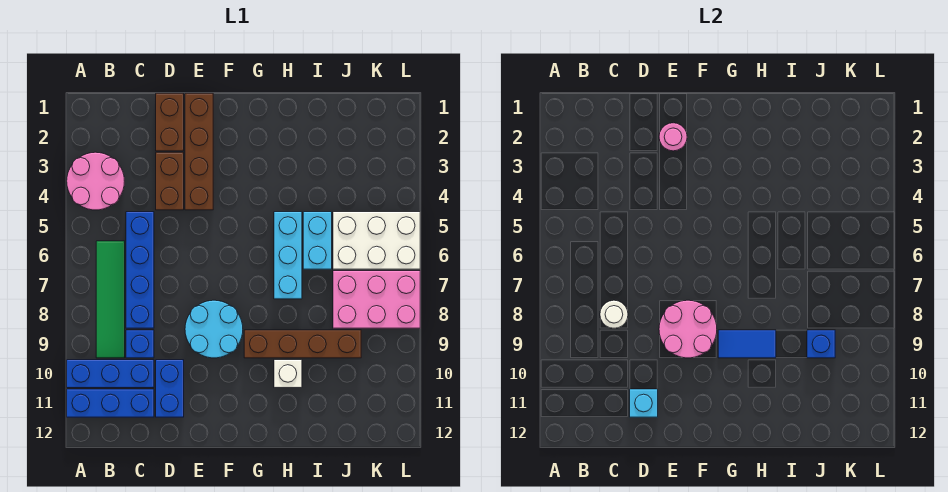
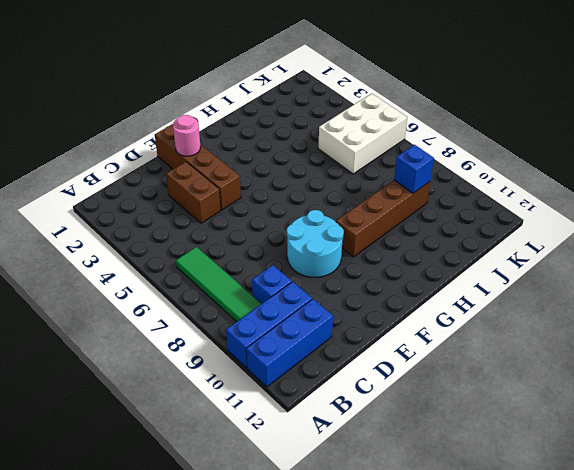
none -> pink round brick A3:B4 level 1
none -> blue brick C5:C8 level 1
none -> brown brick D1:D2 level 1

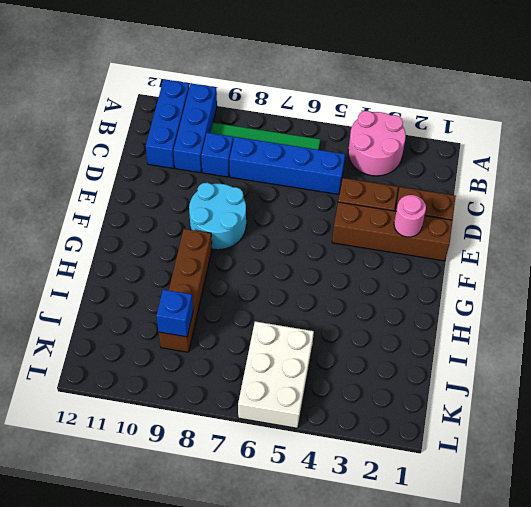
none -> blue brick D10:D11 level 1
none -> cyan brick H5:H7 level 1
none -> white brick H10 level 1

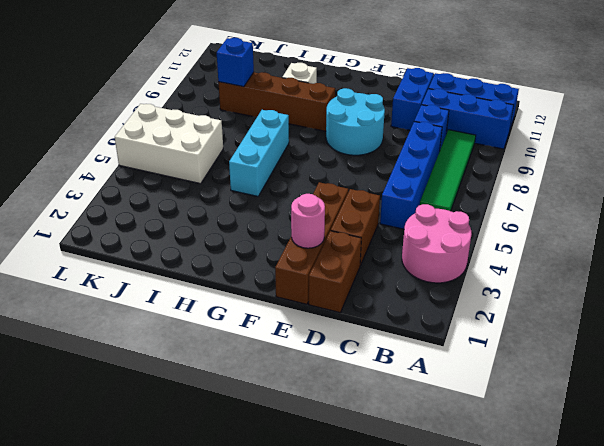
none -> cyan brick I5:I6 level 1
none -> pink brick J7:L8 level 1
none -> white round brick C8 level 2

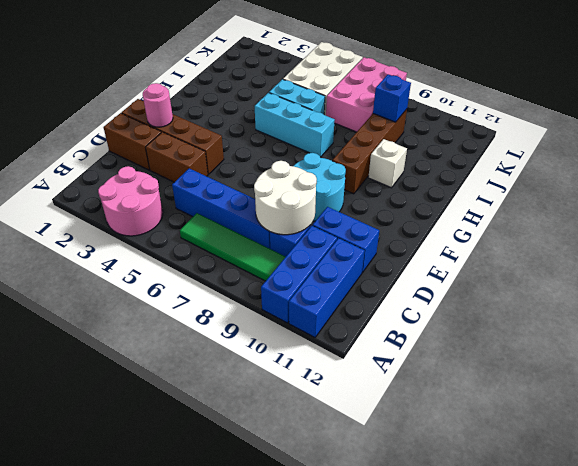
white round brick C8:D9 level 2 -> white round brick C8 level 2
none -> cyan brick D11 level 2
none -> pink round brick E8:F9 level 2
none -> blue tile G9:H9 level 2

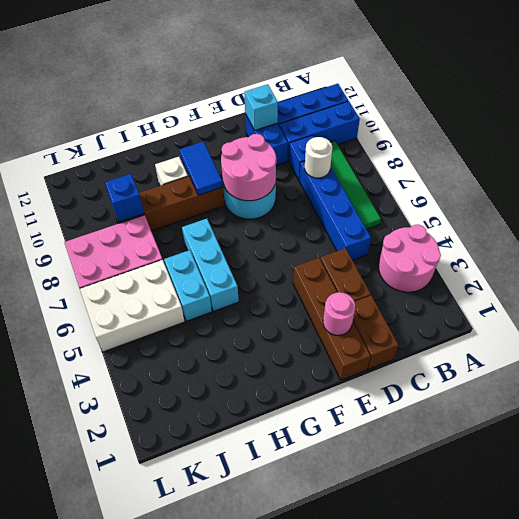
blue tile G9:G10 level 2 -> blue tile G9:H9 level 2

